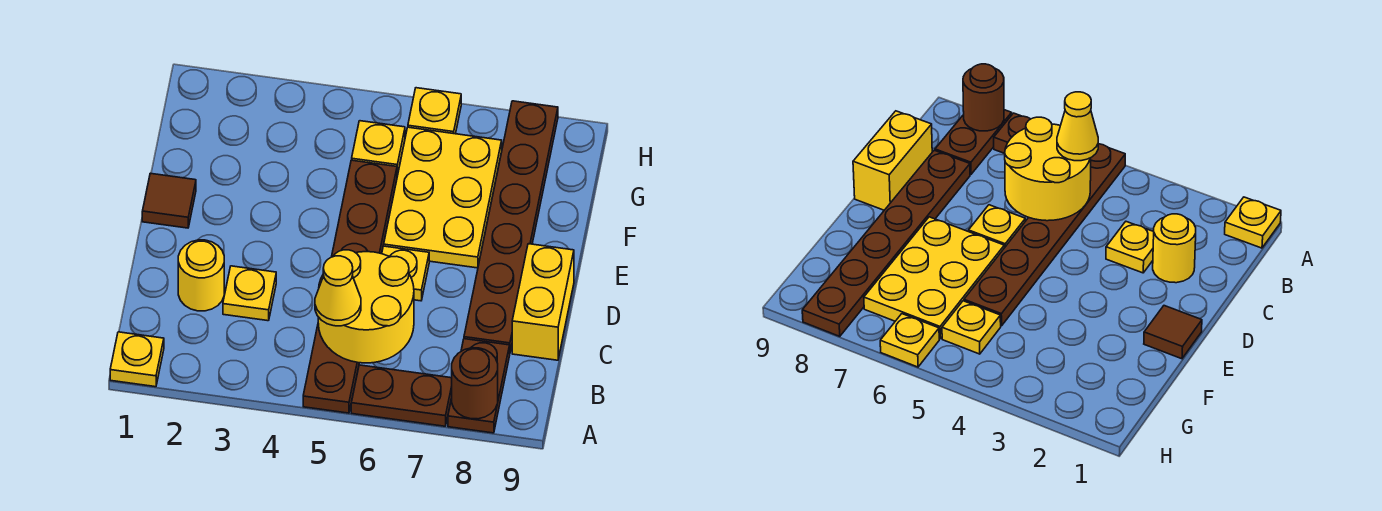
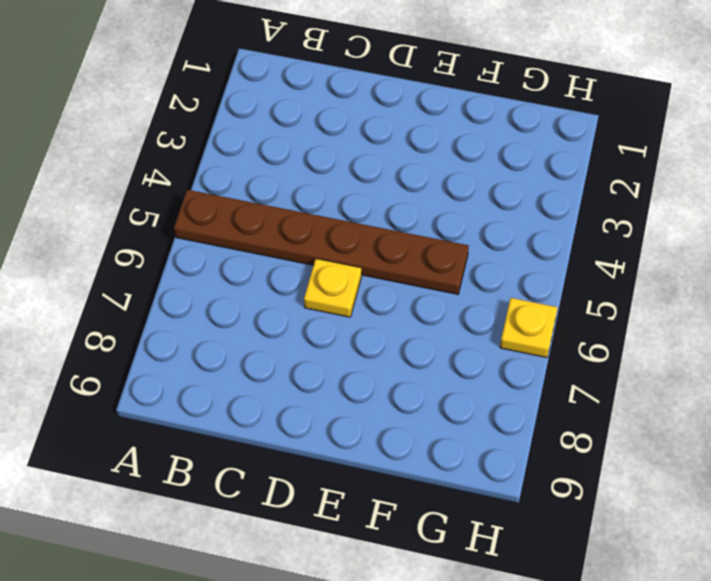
none -> yellow plate A1 level 1
none -> brown plate A6:A7 level 1
none -> brown plate A8:B8 level 1

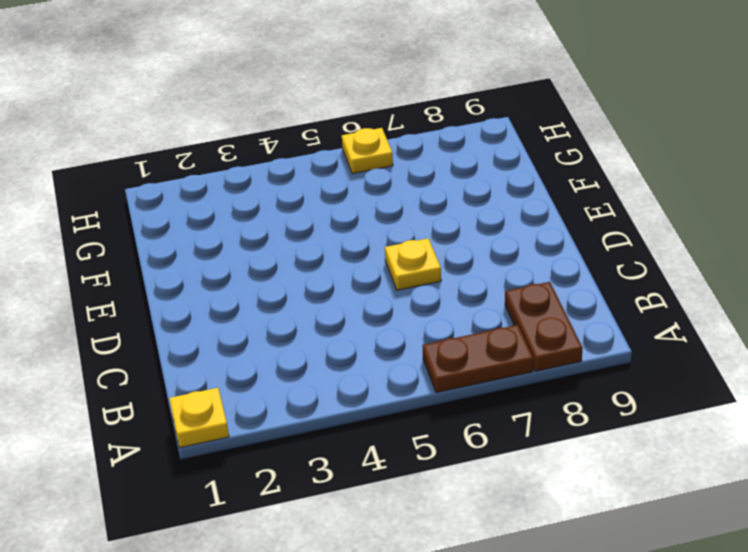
none -> brown plate A5:F5 level 1
none -> yellow round brick C2 level 1
none -> yellow plate C3 level 1

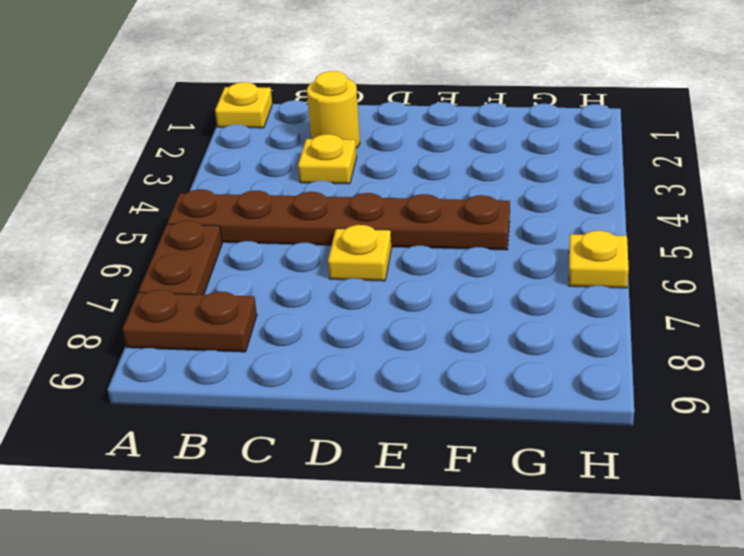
none -> brown plate C8:H8 level 1
none -> yellow brick C9:D9 level 1
none -> brown tile E1 level 1

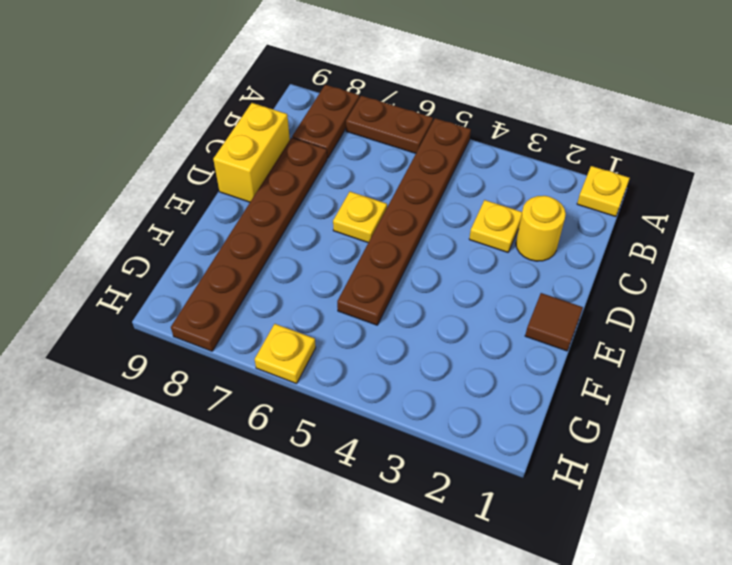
none -> yellow plate E6:G7 level 1
none -> yellow plate G5 level 1
none -> brown round brick A8 level 2

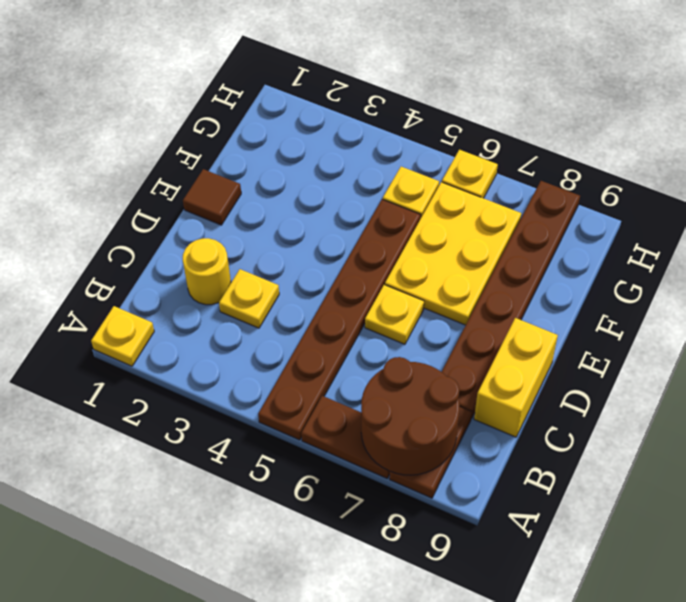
brown round brick A7:B8 level 2 -> brown round brick A8 level 2
none -> yellow round brick B5:C6 level 2
none -> yellow cone B5 level 3

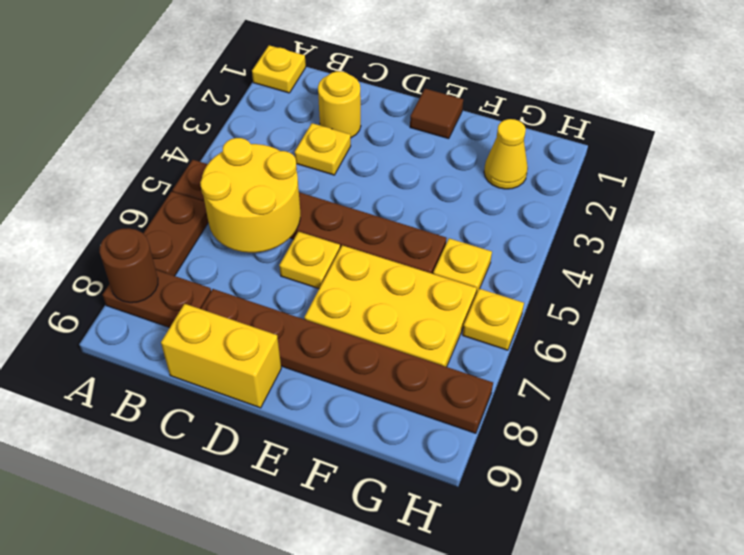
yellow cone G2 level 1 -> yellow cone B5 level 3

